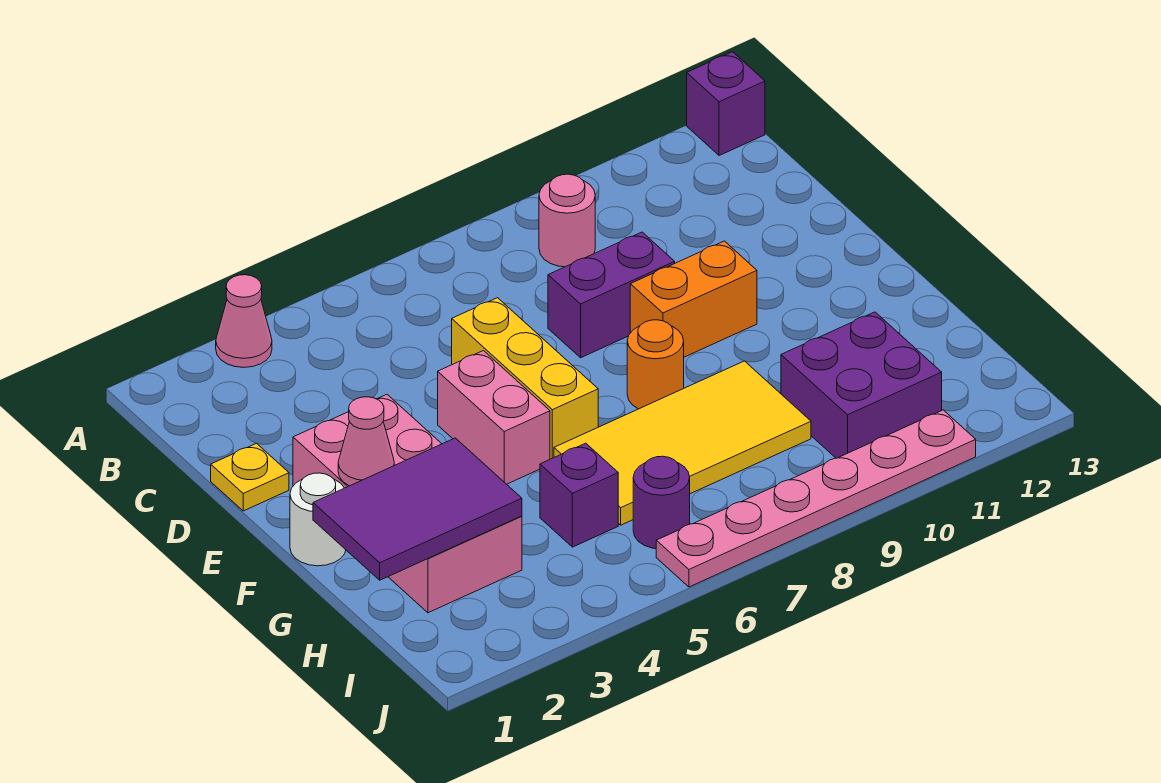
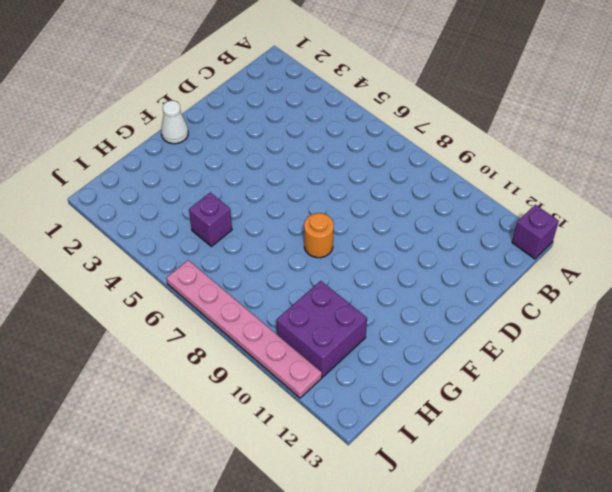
white cone F1 level 1 -> white round brick F1 level 1
none -> pink cone A3 level 1
none -> pink round brick B9 level 1
none -> yellow plate D1 level 1

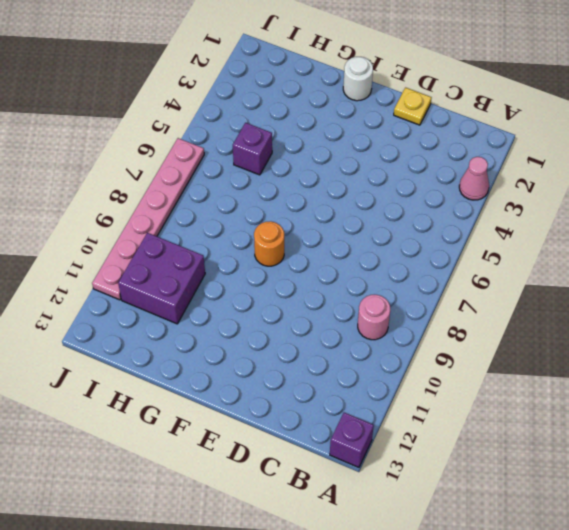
none -> yellow brick D6:F6 level 1
none -> purple brick D8:D9 level 1
none -> pink brick E2:H3 level 1

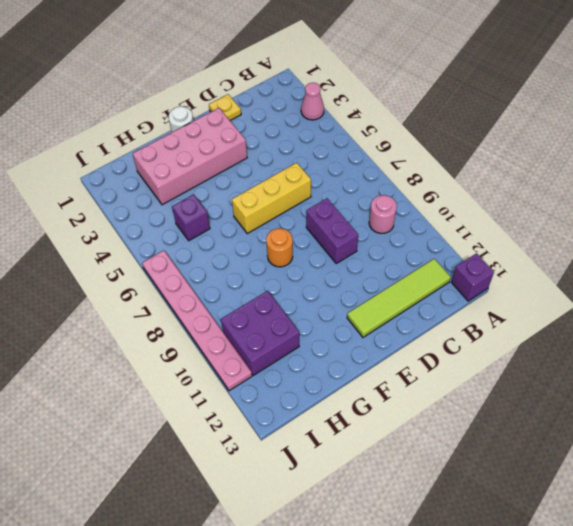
lime tile B12:E12 level 1 -> none
none -> pink brick E5:F5 level 1
none -> orange brick E9:E10 level 1
none -> yellow tile G6:H9 level 1

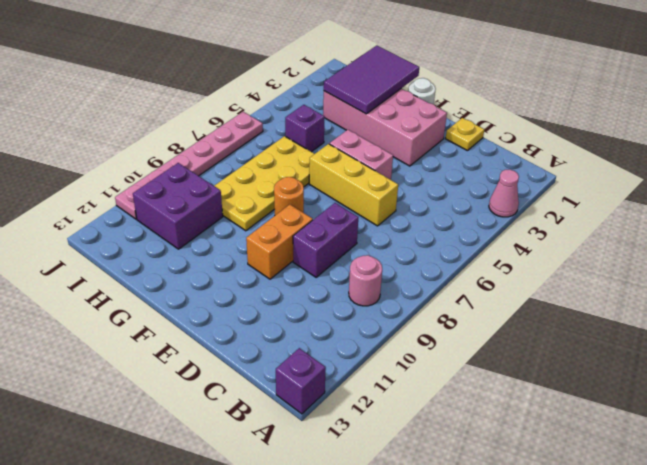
yellow plate G6:H9 level 1 -> yellow tile G6:H9 level 1
none -> purple round brick I6 level 1
none -> pink cone F2 level 2

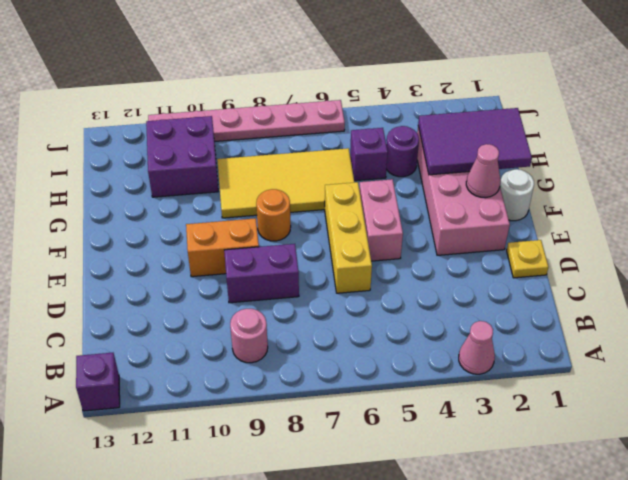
purple round brick H4 level 1 -> purple round brick I6 level 1

